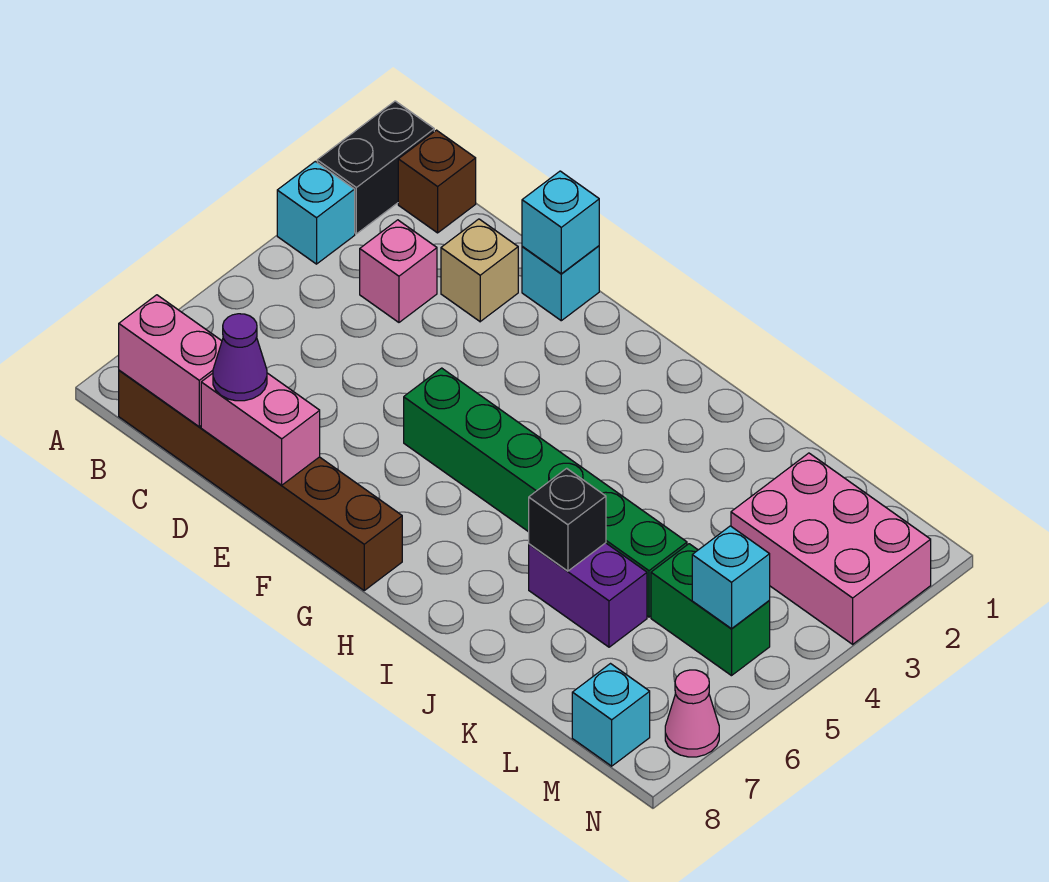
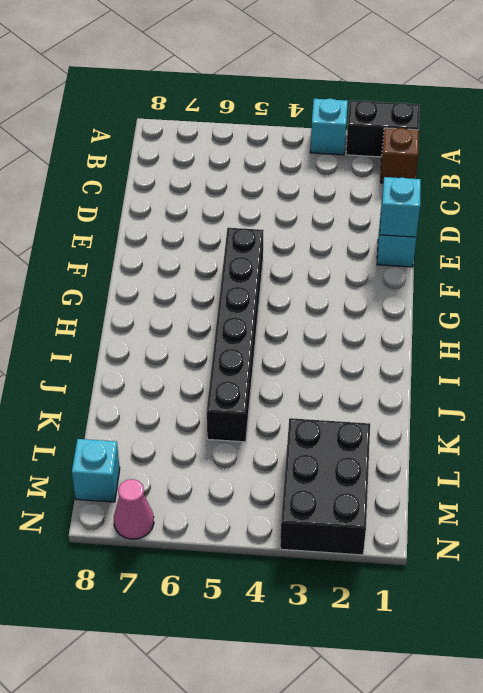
black brick F5:K5 level 1 -> green brick F5:K5 level 1
black brick L2:N3 level 1 -> pink brick L2:N3 level 1
none -> brown brick B8:G8 level 1
none -> pink brick C3 level 1
none -> tan brick D2 level 1

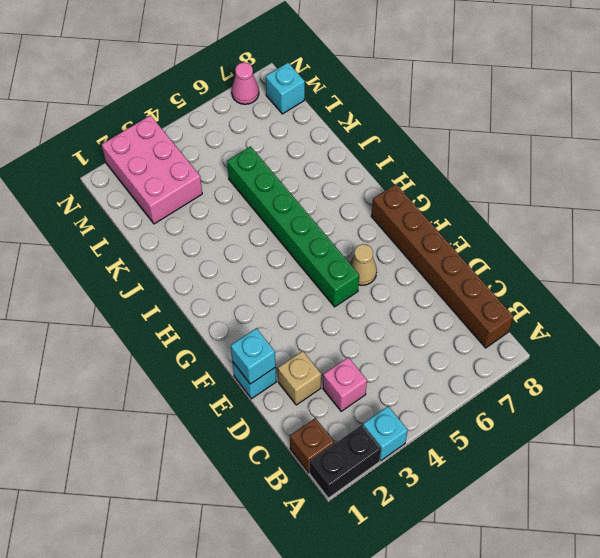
tan cone F6 level 1 -> none
none -> purple brick J6:K6 level 1
none -> green brick L5:M5 level 1
none -> pink brick B8:C8 level 2

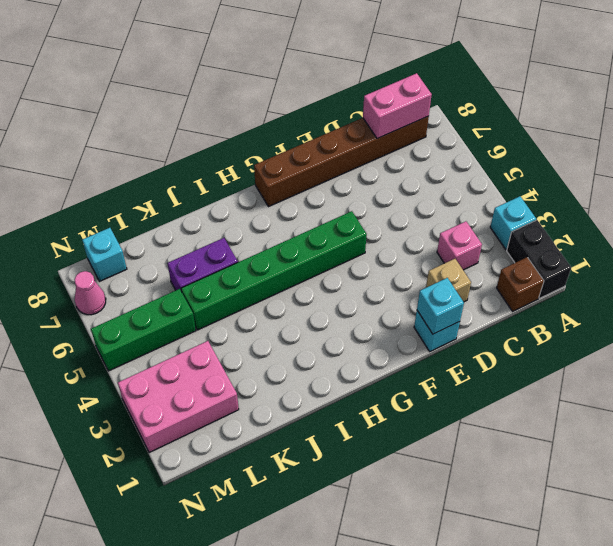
green brick L5:N5 level 1 -> green brick L5:M5 level 1
none -> pink brick D8:E8 level 2
none -> black brick J6 level 2
none -> cyan brick M5 level 2

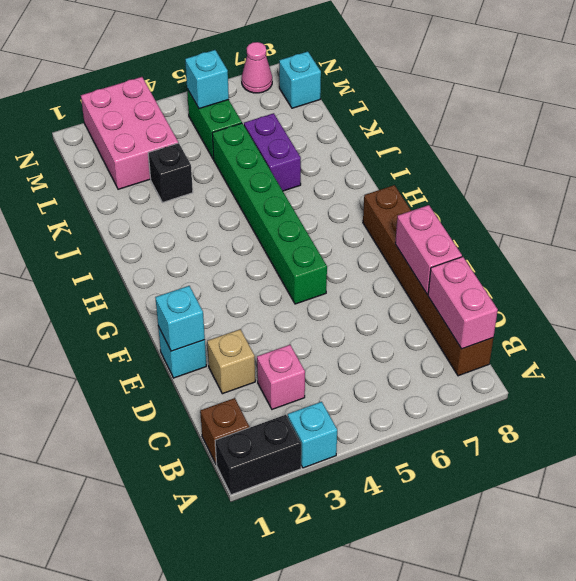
black brick K3 level 1 -> black brick J6 level 2
none -> purple cone D8 level 3

